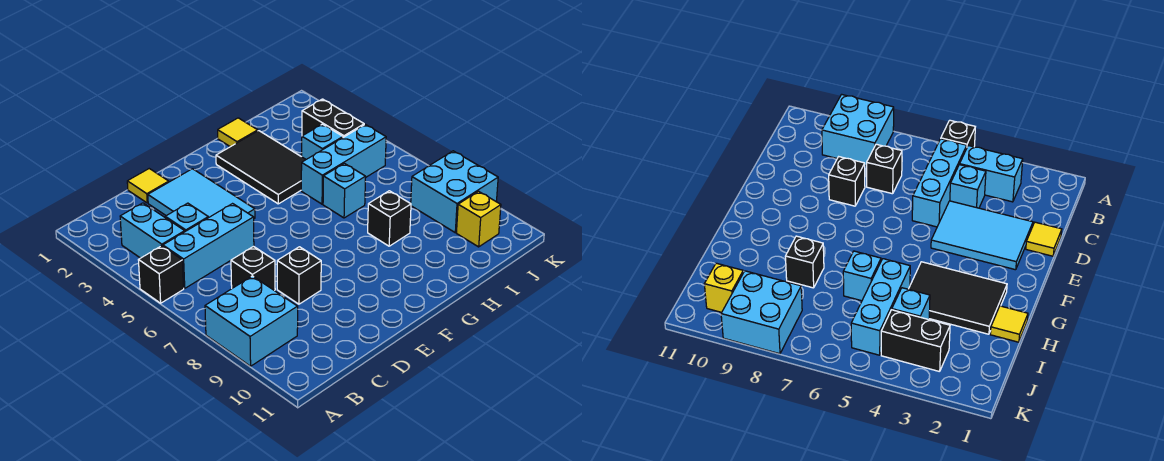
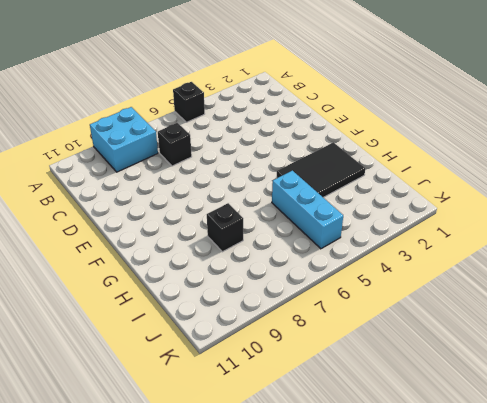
none -> cyan brick B3:B4 level 1
none -> cyan brick B5:D5 level 1
none -> cyan brick C4 level 1

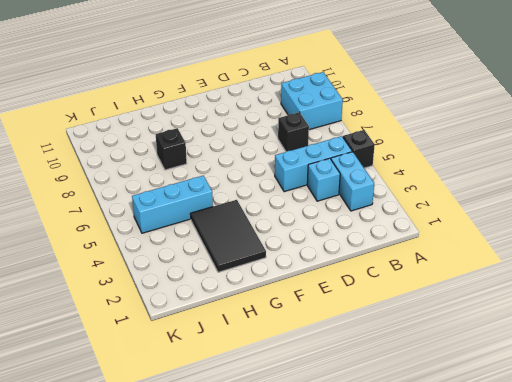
none -> yellow tile D1 level 1
none -> cyan tile D2:E4 level 1
none -> black brick D8 level 1

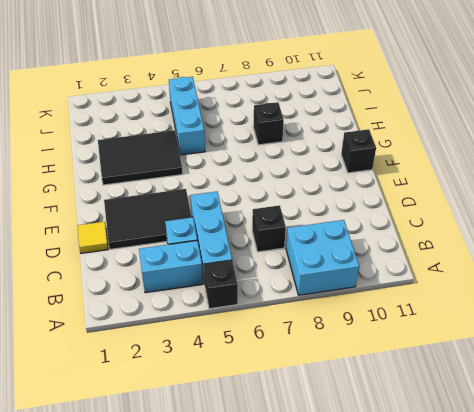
black tile D2:E4 level 1 -> cyan tile D2:E4 level 1
black brick F11 level 1 -> black brick D8 level 1
none -> yellow tile H1 level 1
none -> cyan brick H6 level 1
none -> cyan brick I4 level 1

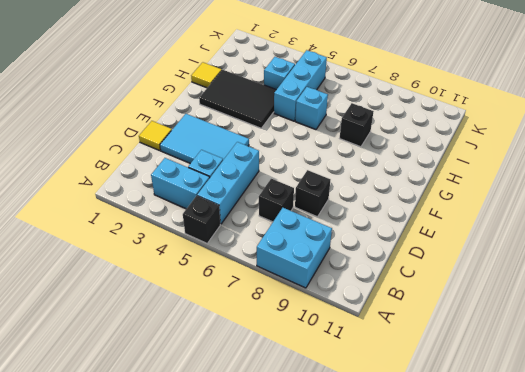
none -> black brick J3:J4 level 1
none -> cyan brick J8:K9 level 1
none -> yellow brick J10 level 1

